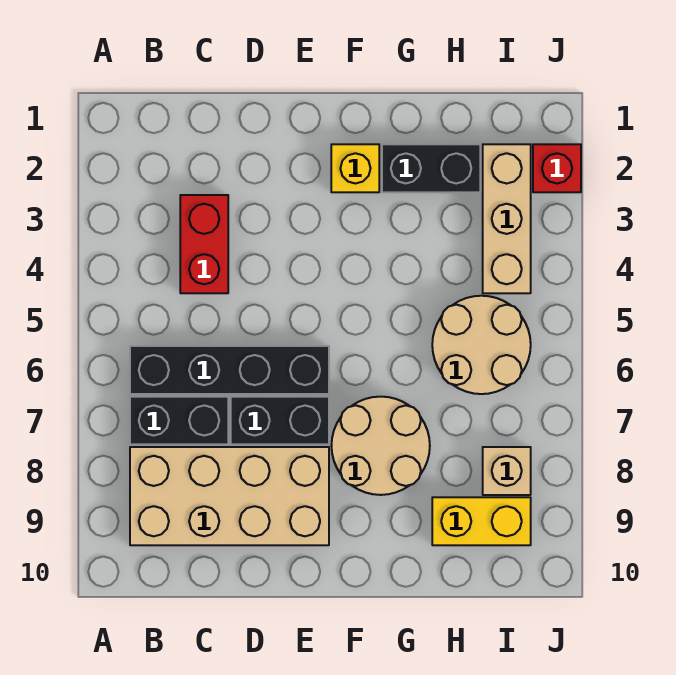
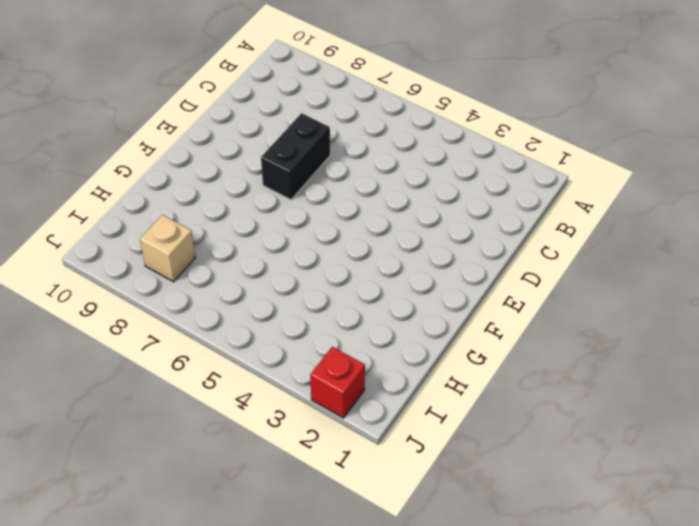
none -> black brick B6:E6 level 1
none -> black brick B7:C7 level 1
none -> tan brick B8:E9 level 1

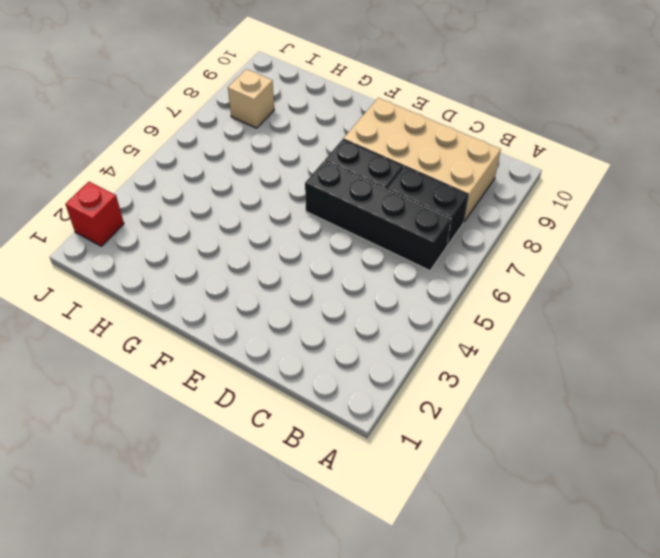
none -> red brick C3:C4 level 1
none -> yellow brick F2 level 1
none -> tan round brick F7:G8 level 1

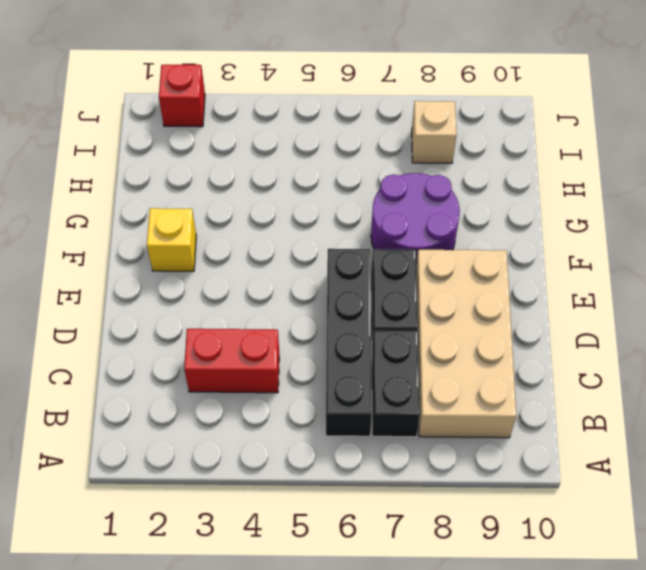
purple round brick F7:G8 level 1 -> tan round brick F7:G8 level 1
none -> black brick G2:H2 level 1
none -> tan round brick H5:I6 level 1
none -> yellow brick H9:I9 level 1

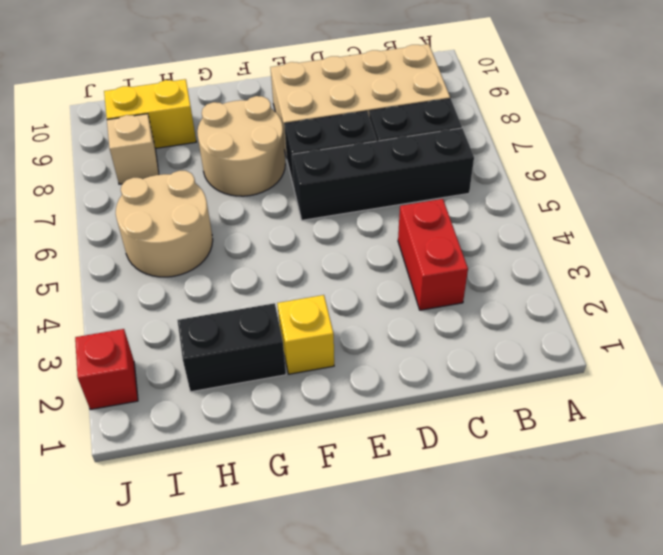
none -> tan brick I2:I4 level 1

